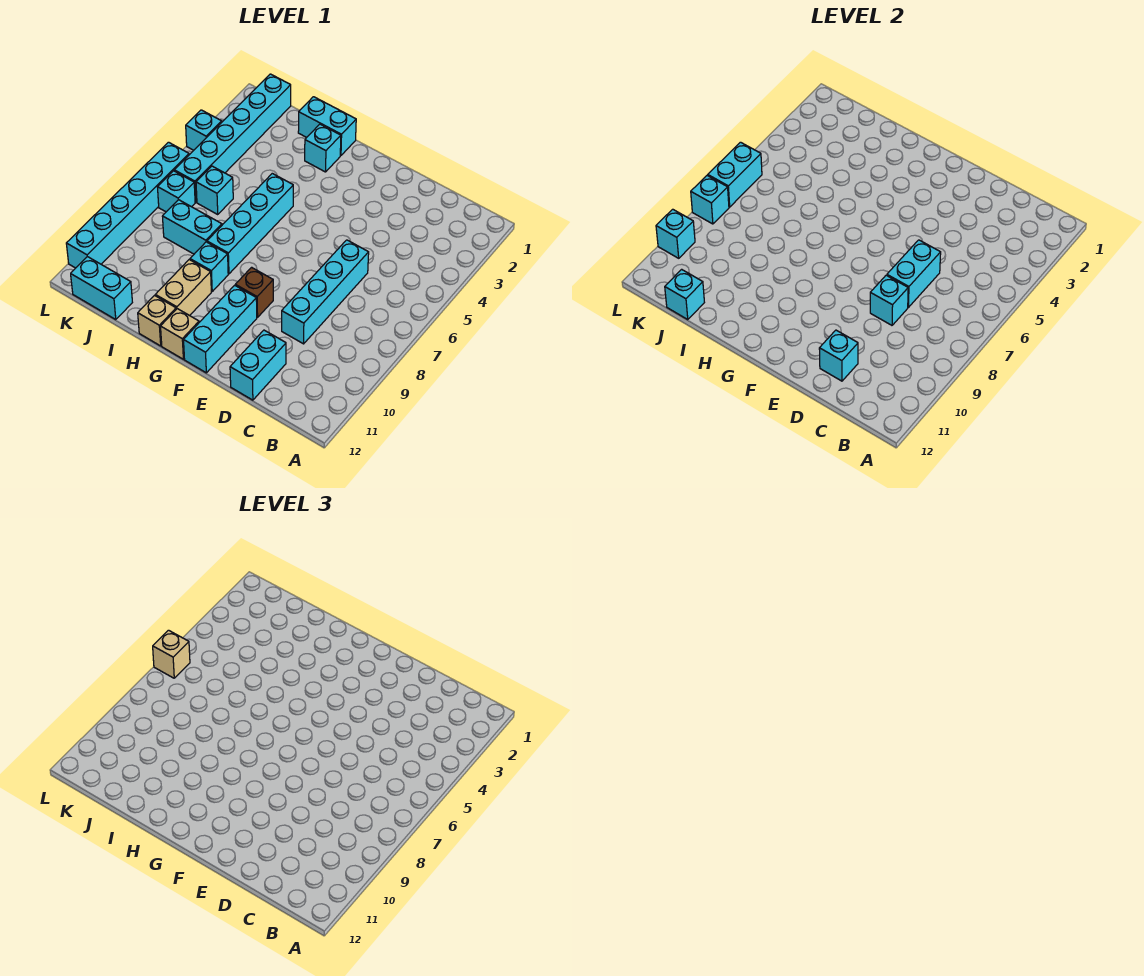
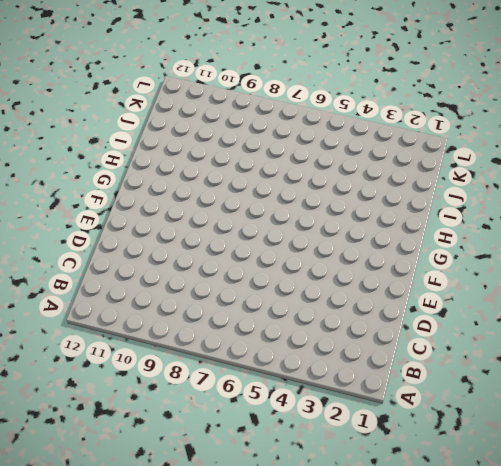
none -> cyan brick D6:D9 level 1
none -> cyan brick D11:D12 level 1
none -> brown brick F9 level 1

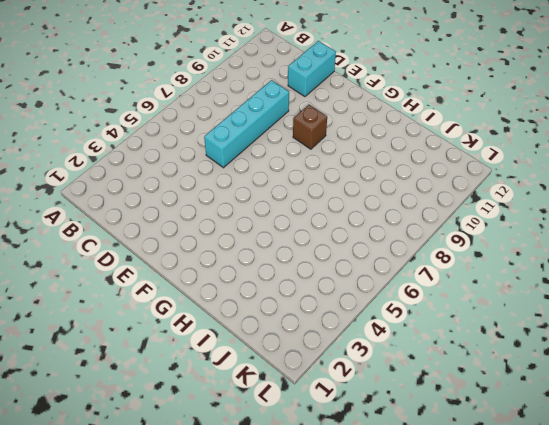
none -> cyan brick F10:F12 level 1
none -> tan brick G12 level 1
none -> cyan brick H1:I1 level 1

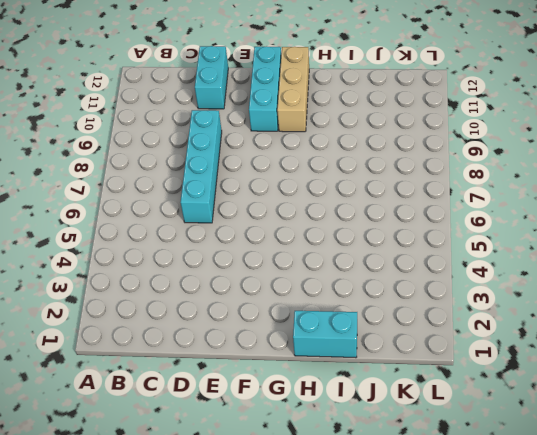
tan brick G10:G12 level 1 -> tan brick G12 level 1
none -> brown brick F9 level 1
none -> cyan brick H2 level 1
none -> cyan brick H5:H8 level 1

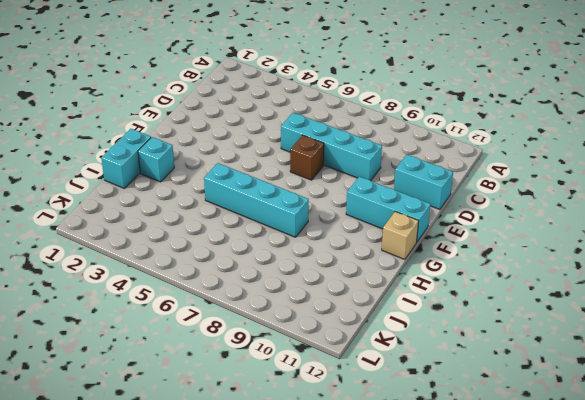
brown brick E7 level 1 -> brown brick F9 level 1
none -> cyan brick H9 level 1
none -> tan brick H10:H11 level 1
none -> tan brick H12 level 1

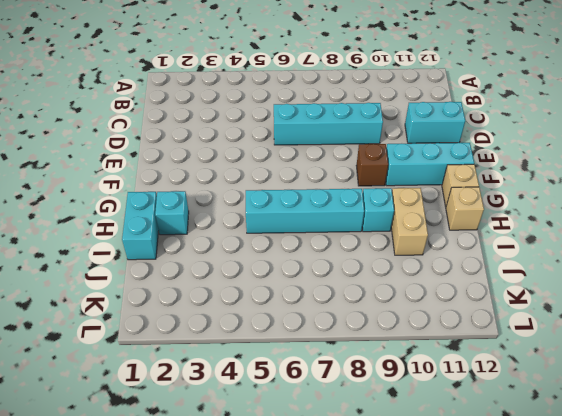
tan brick H10:I10 level 1 -> tan brick H10:H11 level 1
none -> cyan brick I8:J8 level 1
none -> cyan brick J6 level 1
none -> cyan brick J12:K12 level 1

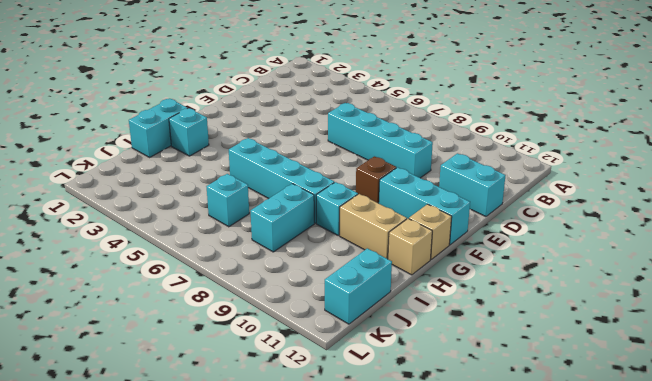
none -> cyan brick K1:K6 level 1
none -> cyan brick K7 level 1
none -> cyan brick L4 level 1

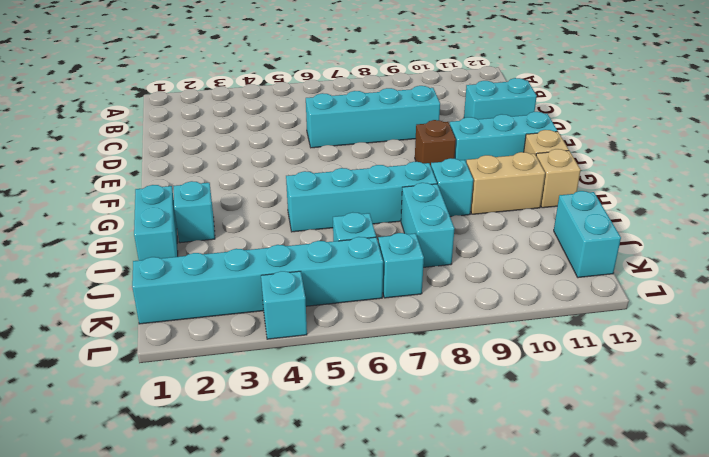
none -> cyan brick L6:L11 level 1
none -> cyan brick D6:D7 level 2
none -> cyan brick D8 level 2

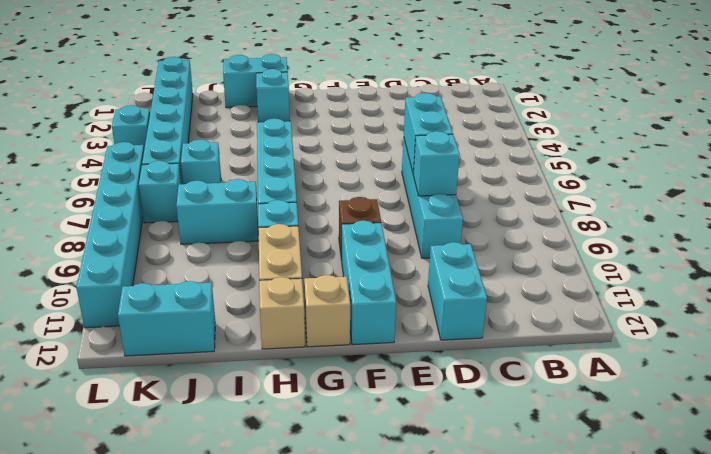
none -> cyan brick D11 level 2
none -> cyan brick J12 level 2
none -> cyan brick L6:L7 level 2

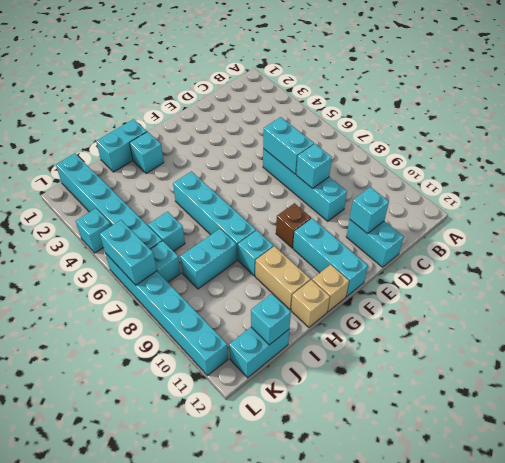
none -> cyan brick L8 level 2
none -> cyan brick L10 level 2
none -> tan brick L6 level 3

